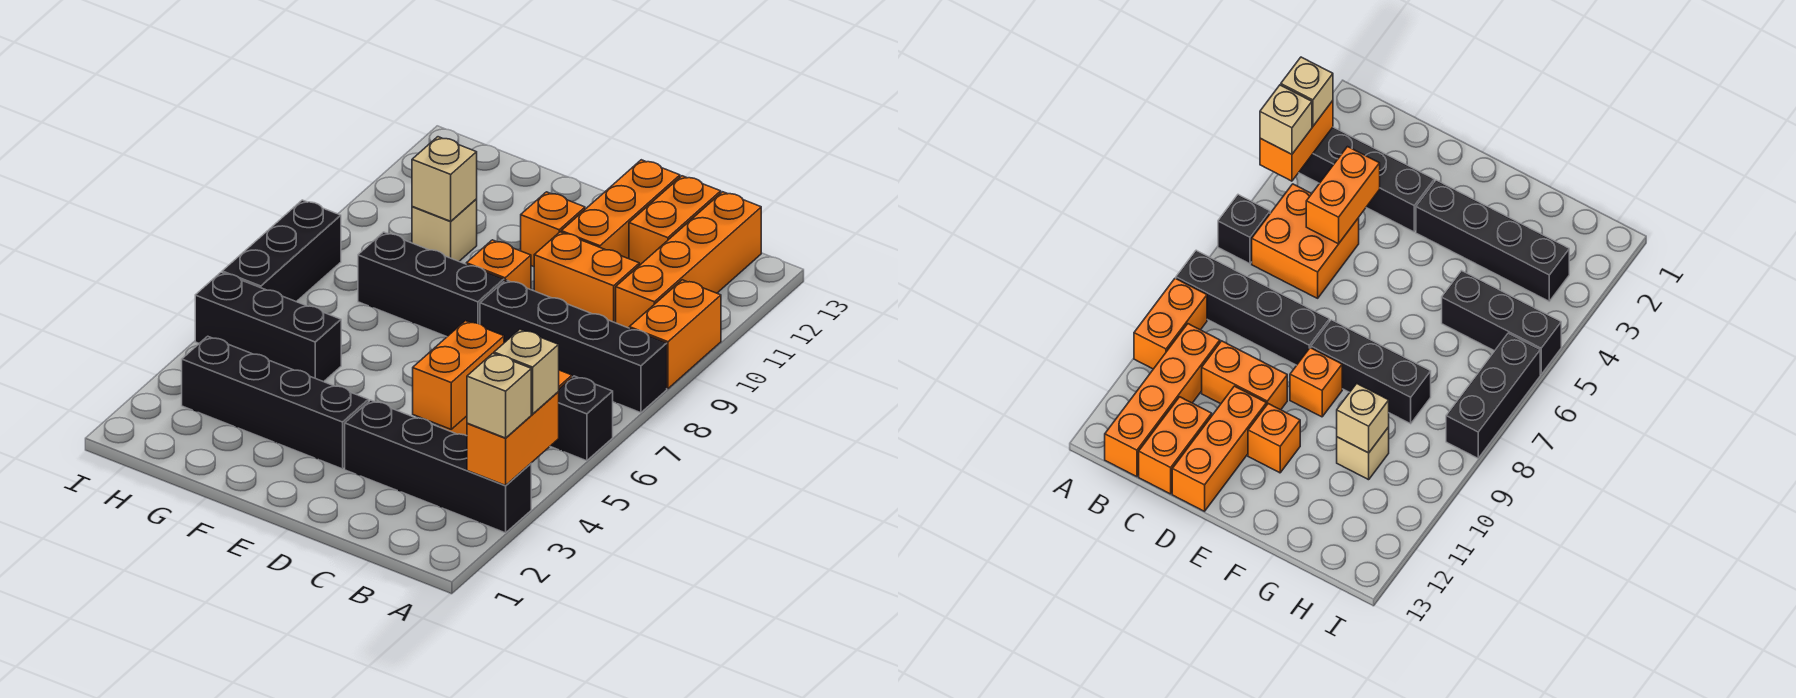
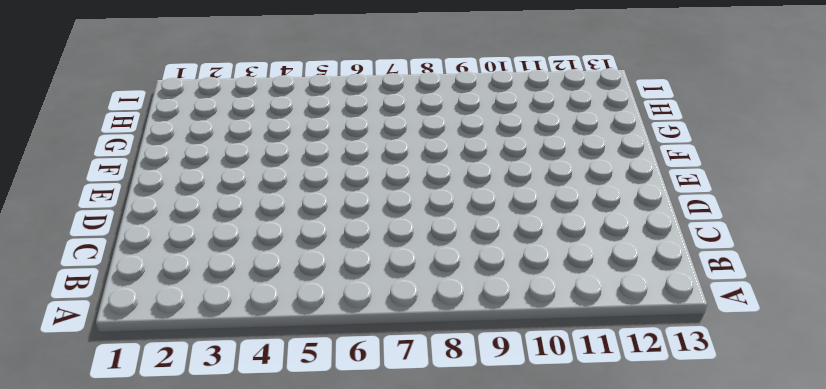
none -> black brick A3:D3 level 1
none -> black brick A6 level 1
none -> black brick A8:D8 level 1

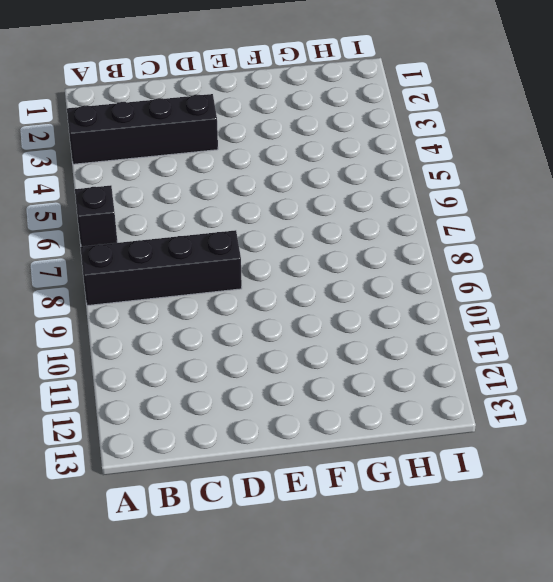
none -> orange brick A9:A10 level 1
none -> orange brick B5:C6 level 1
none -> orange brick B10:B13 level 1

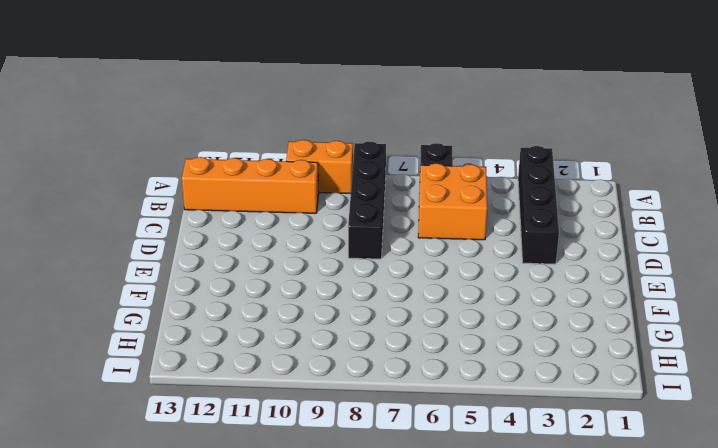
none -> orange brick C10:D10 level 1
none -> orange brick C12:C13 level 1
none -> orange brick D11:D13 level 1

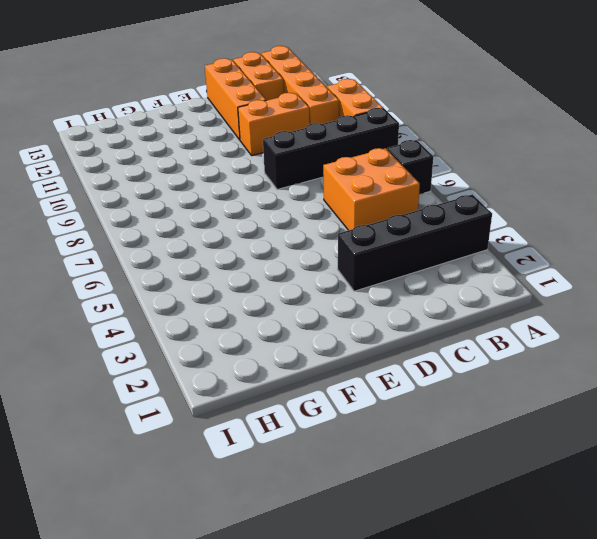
none -> black brick E3:H3 level 1
none -> black brick E8:G8 level 1
none -> orange brick E9 level 1

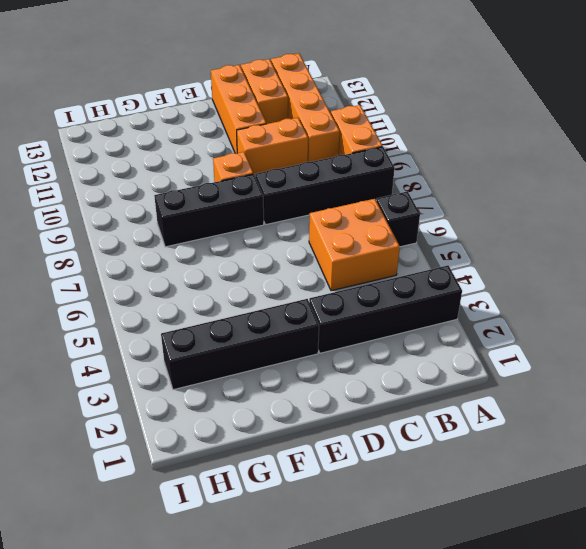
none -> orange brick E11 level 1
none -> black brick G5:I5 level 1
none -> tan brick G10 level 1

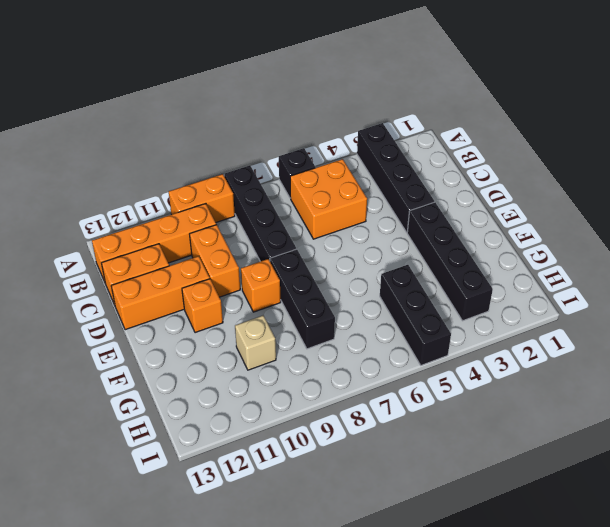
none -> black brick I6:I8 level 1
none -> orange brick A3:A4 level 2
none -> orange brick C4:C5 level 2

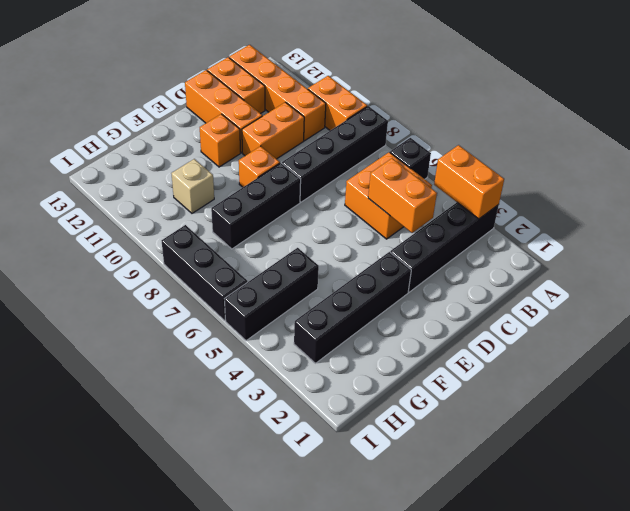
none -> tan brick G10 level 2
none -> tan brick A3 level 3
none -> tan brick A4 level 3

